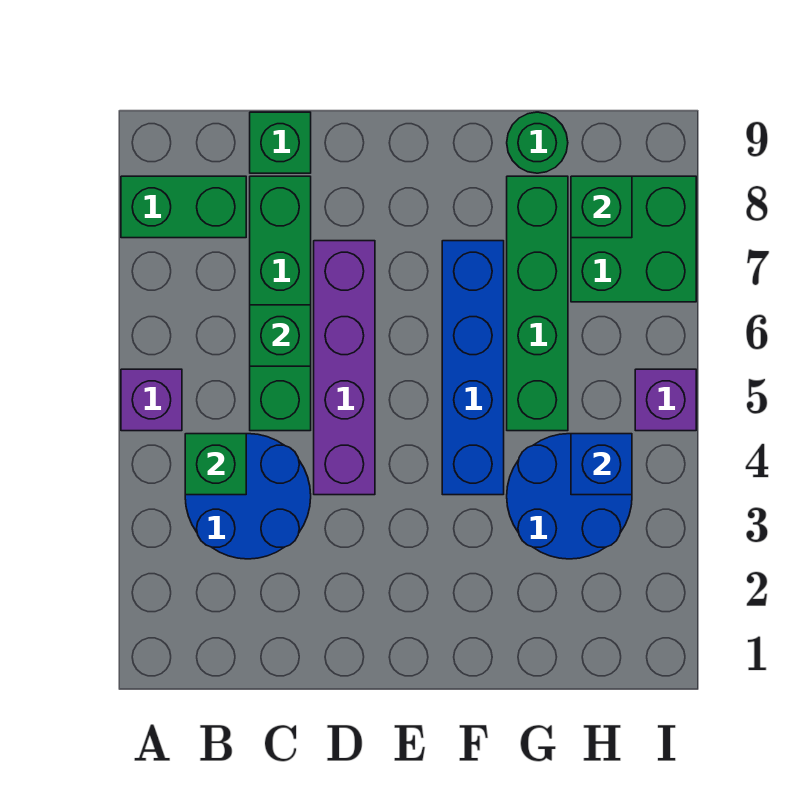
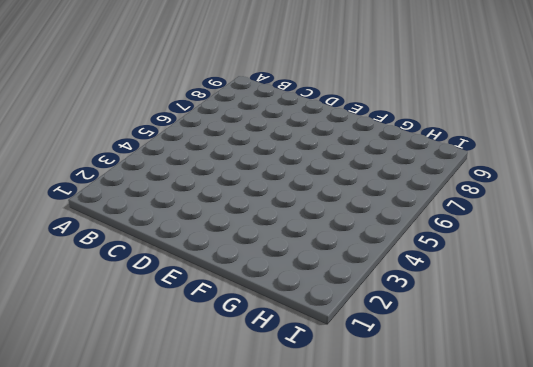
none -> purple brick A5 level 1
none -> green brick A8:B8 level 1
none -> blue round brick B3:C4 level 1

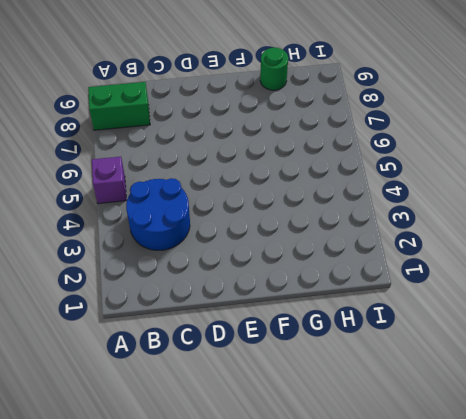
none -> green brick C5:C8 level 1
none -> green brick C9 level 1
none -> purple brick D4:D7 level 1

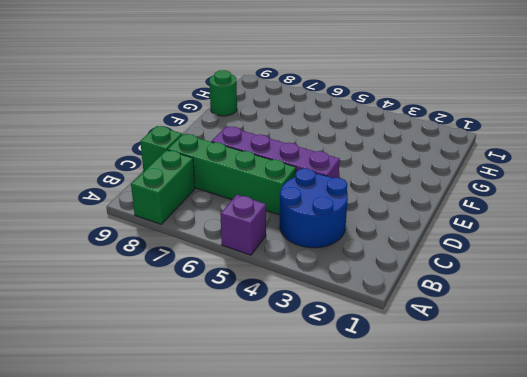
none -> blue brick F4:F7 level 1
none -> blue round brick G3:H4 level 1
none -> green brick G5:G8 level 1

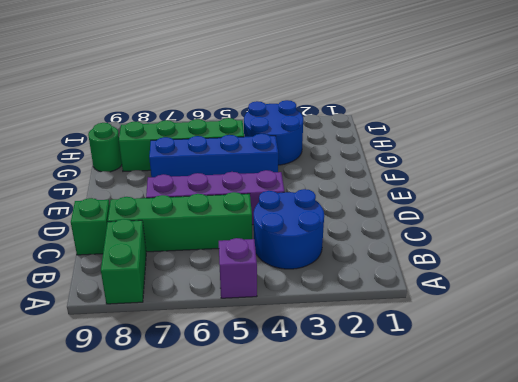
none -> green brick H7:I8 level 1
none -> purple brick I5 level 1
none -> green brick B4 level 2

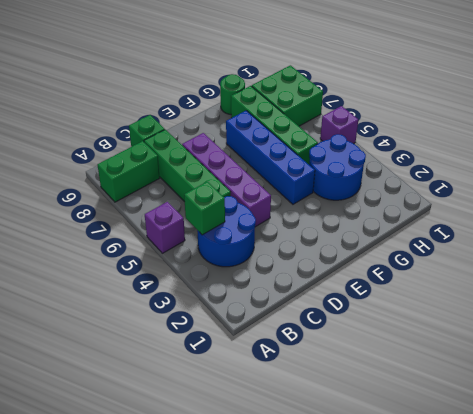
none -> green brick C6 level 2
none -> blue brick H4 level 2
none -> green brick H8 level 2

